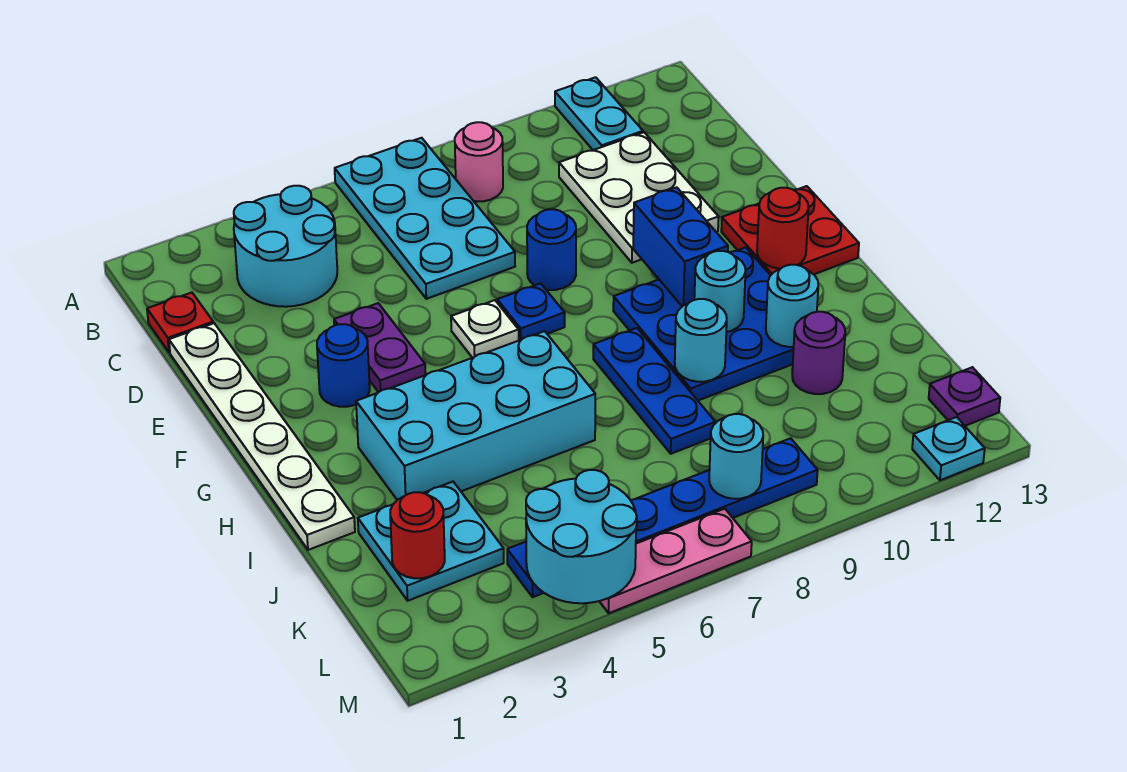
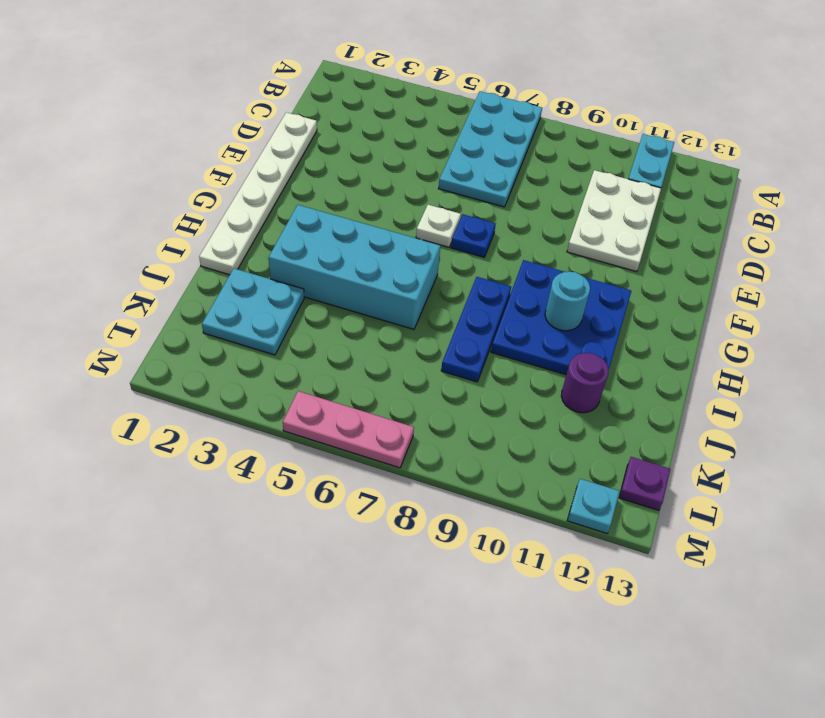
none -> cyan round brick B3:C4 level 1
none -> pink round brick B8 level 1
none -> red plate C1 level 1
none -> purple plate E4:F4 level 1

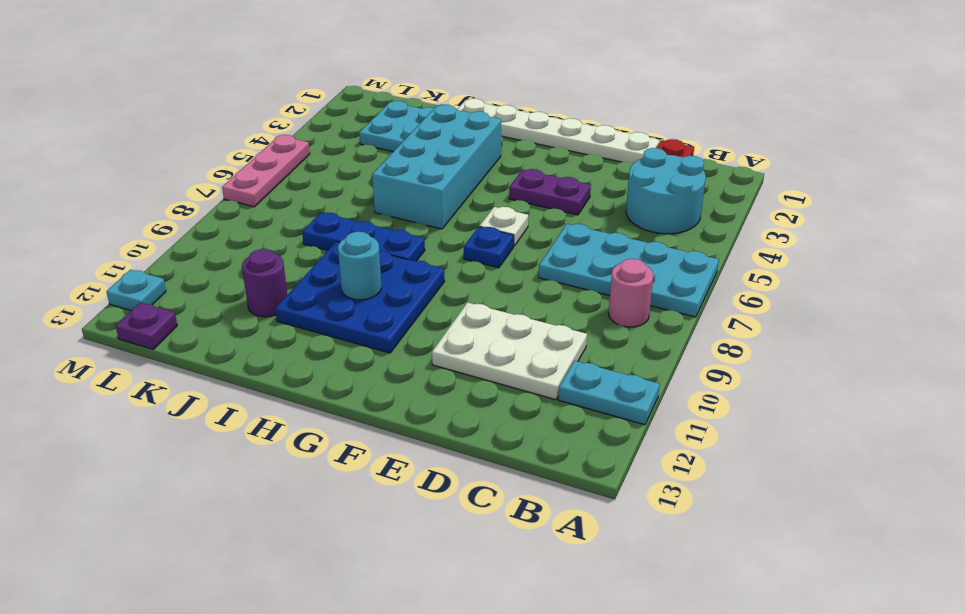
none -> blue round brick E8 level 1
none -> blue round brick F3 level 1
none -> red plate F12:G13 level 1
none -> blue plate L4:L9 level 1

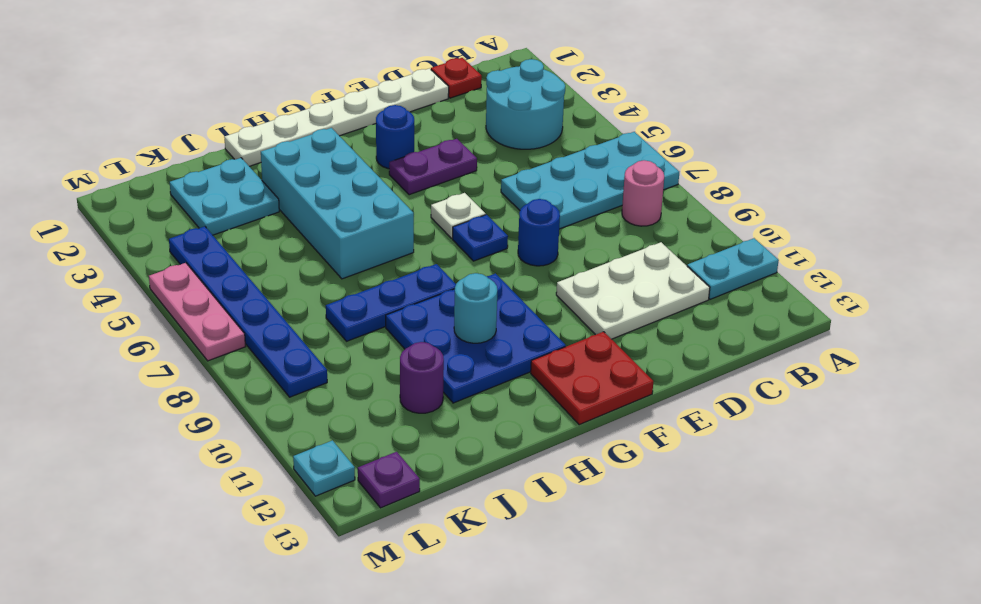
none -> blue brick F10:G10 level 2
none -> red round brick G12 level 2
none -> cyan round brick I9 level 2
none -> cyan round brick I11 level 2

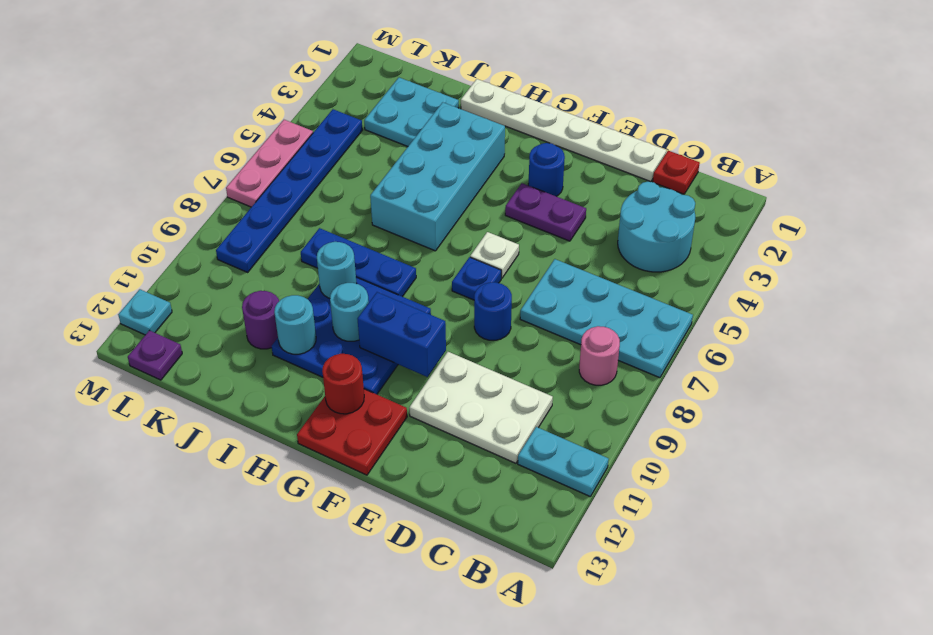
none -> red round brick K2 level 2
none -> cyan round brick L4:M5 level 2
none -> cyan round brick L8 level 2

